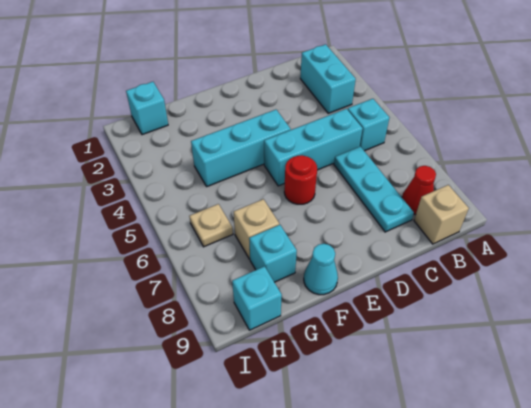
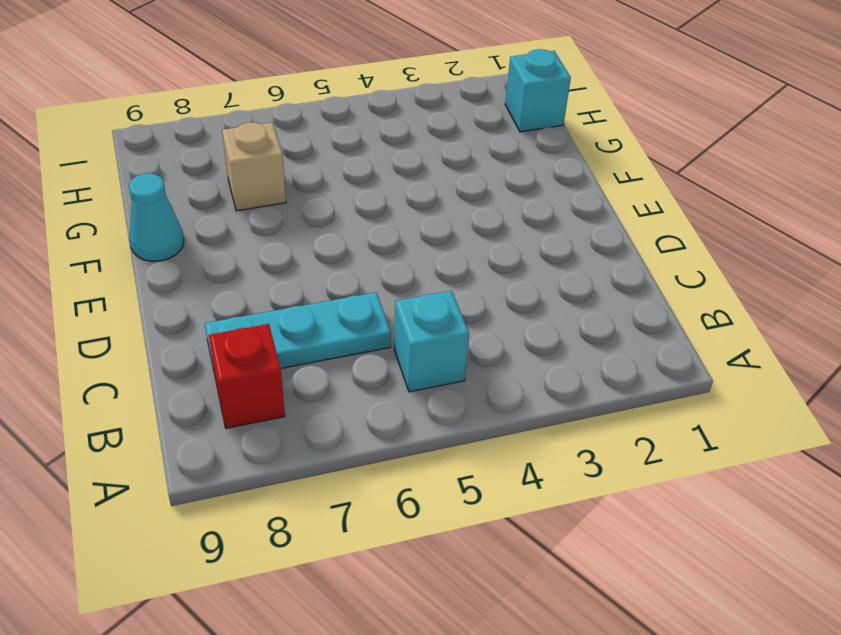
red brick B8 level 1 -> red cone B8 level 1
none -> cyan brick B2:B3 level 1
none -> tan brick B9 level 1
none -> cyan brick C5:E5 level 1

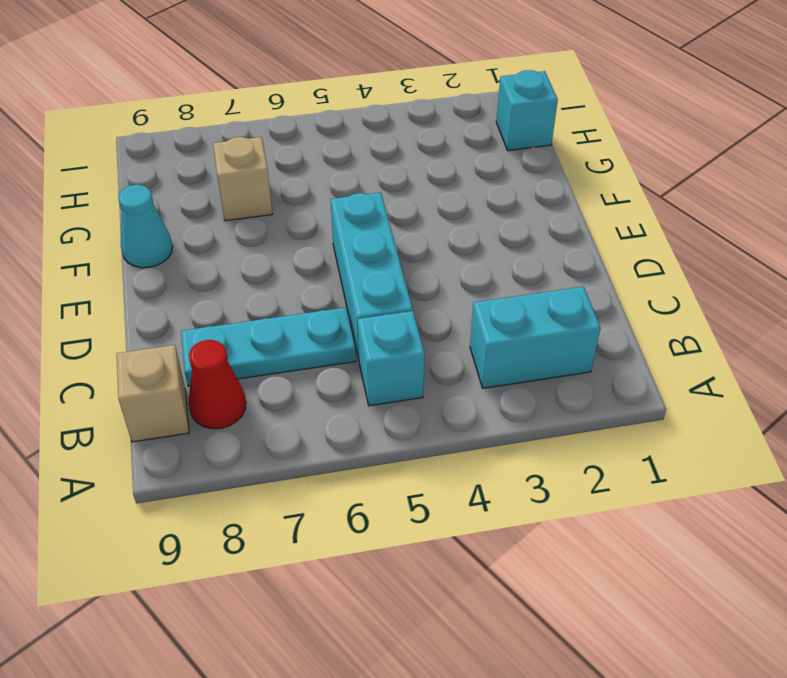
none -> cyan brick E4:G4 level 1
none -> red round brick E6 level 1
none -> cyan brick G8 level 1

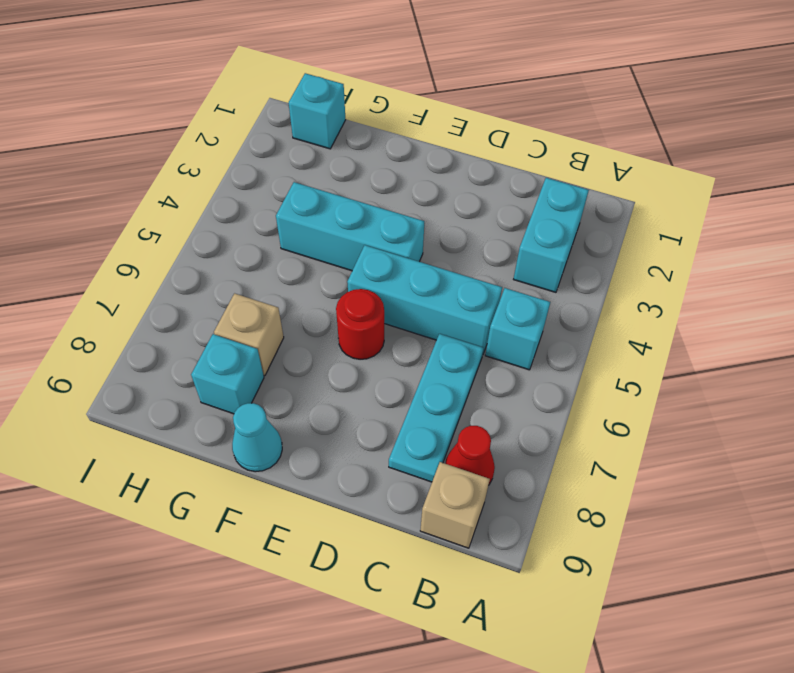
none -> tan plate H6 level 1
none -> cyan brick H9 level 1

